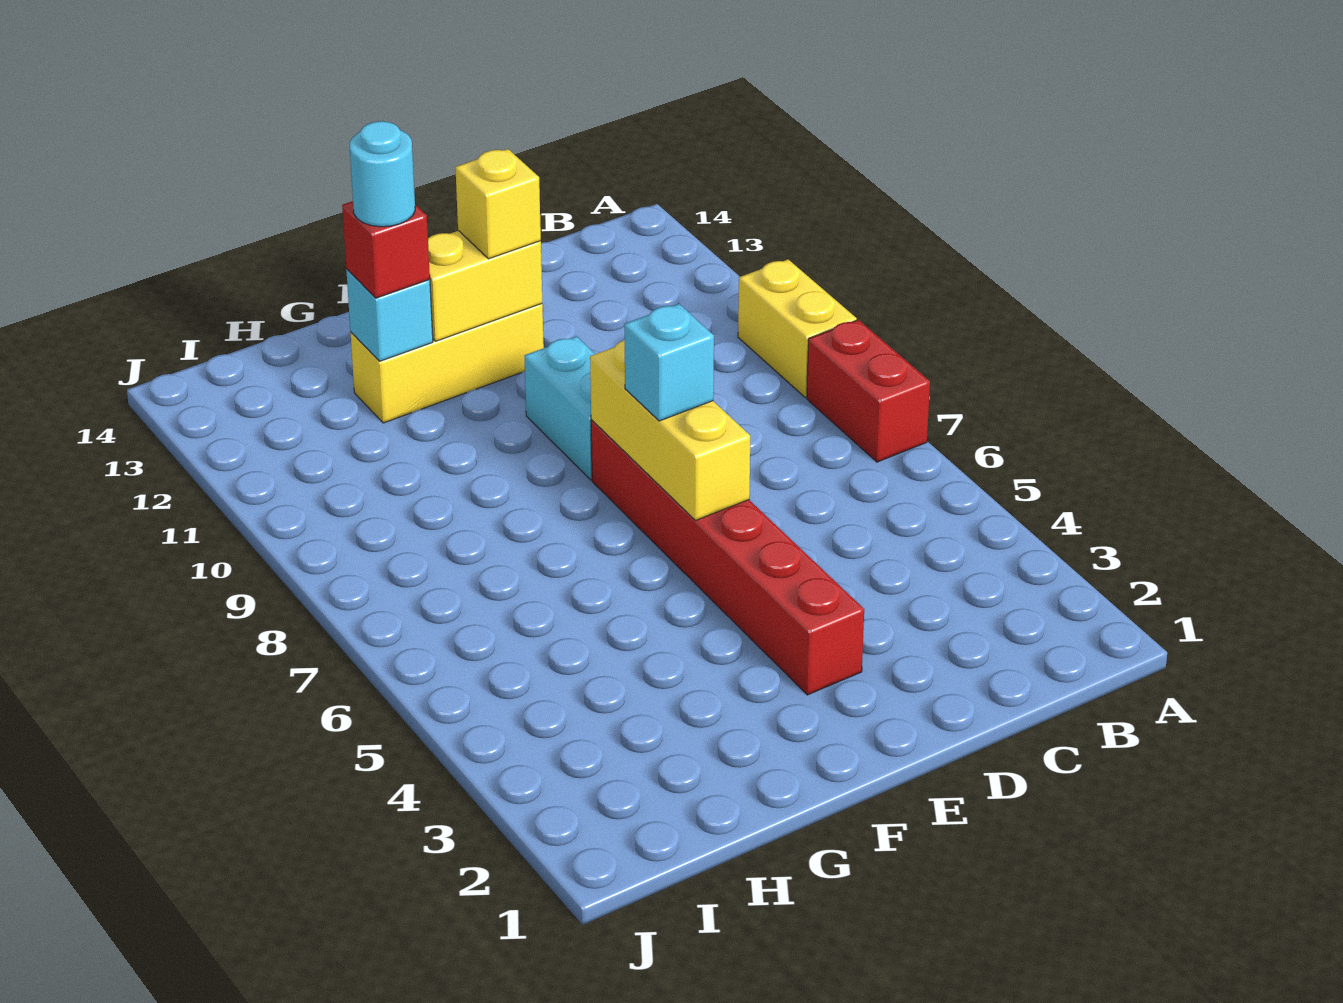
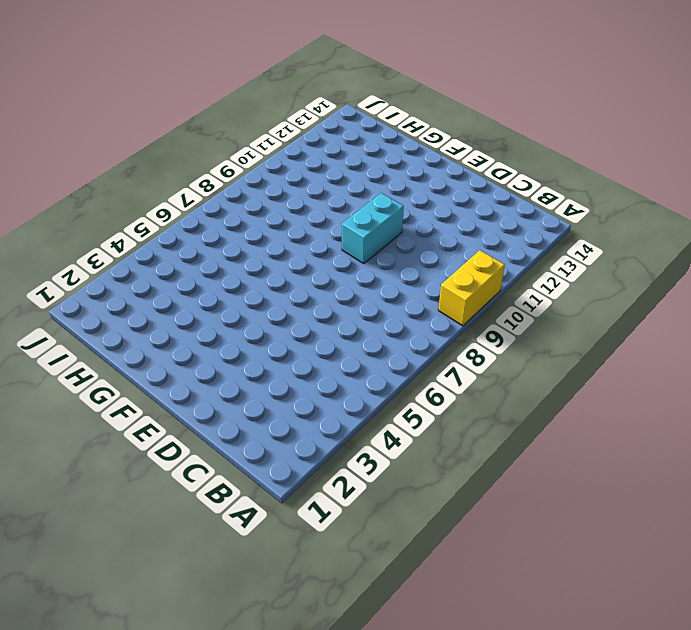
none -> red brick A7:A8 level 1
none -> red brick E3:E8 level 1
none -> yellow brick E12:G12 level 1

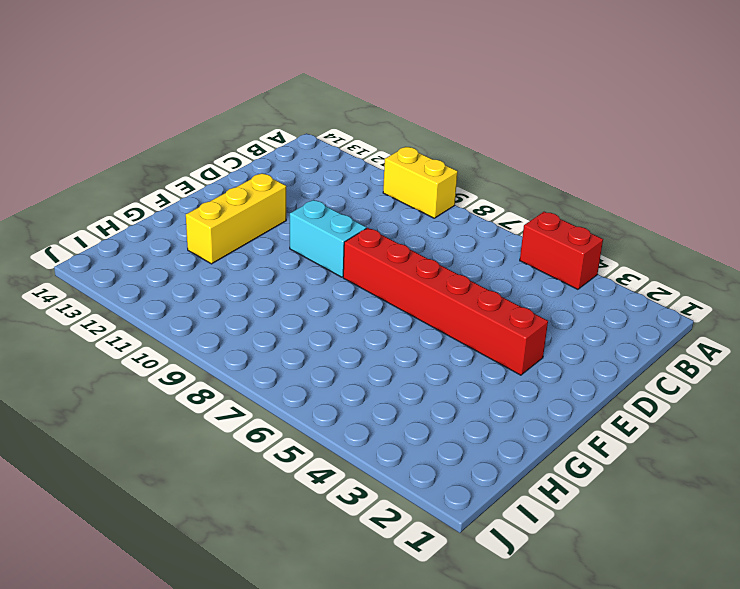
red brick A4:A5 level 1 -> red brick A7:A8 level 1
none -> yellow brick E6:E8 level 2
none -> yellow brick E12:F12 level 2
none -> cyan brick G12 level 2

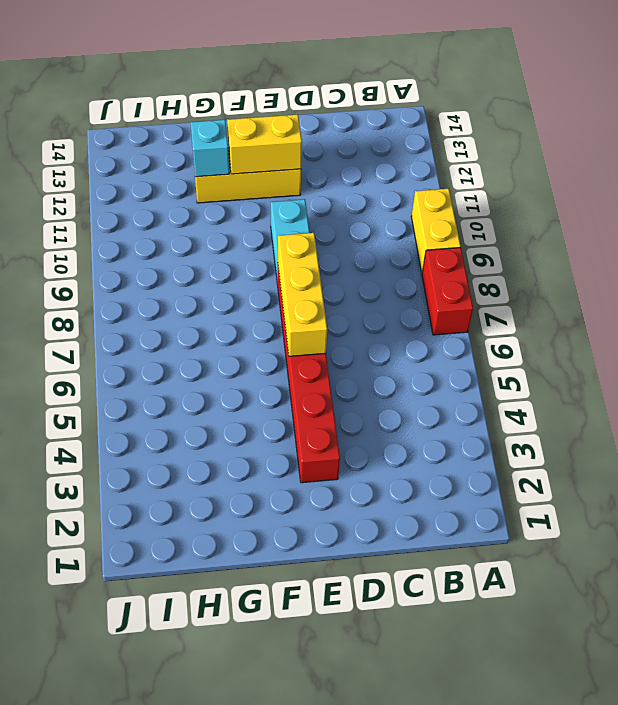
none -> cyan brick E7 level 3
none -> yellow brick E12 level 3
none -> red brick G12 level 3

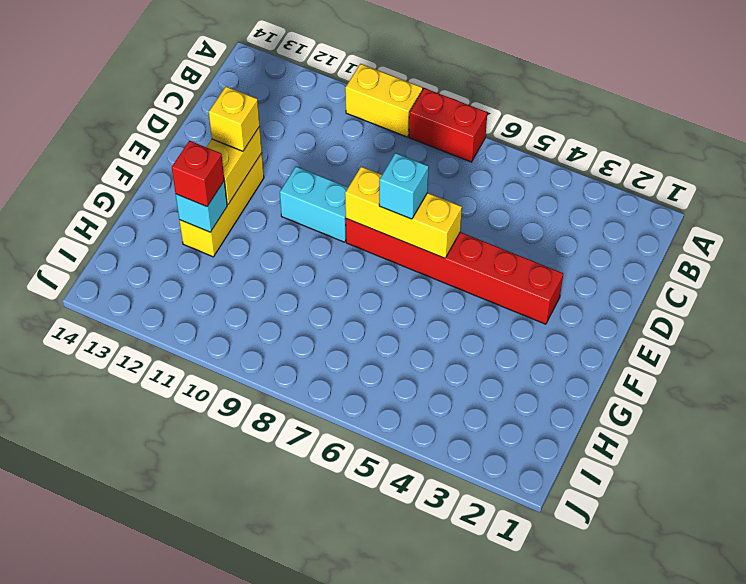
none -> cyan round brick G12 level 4

